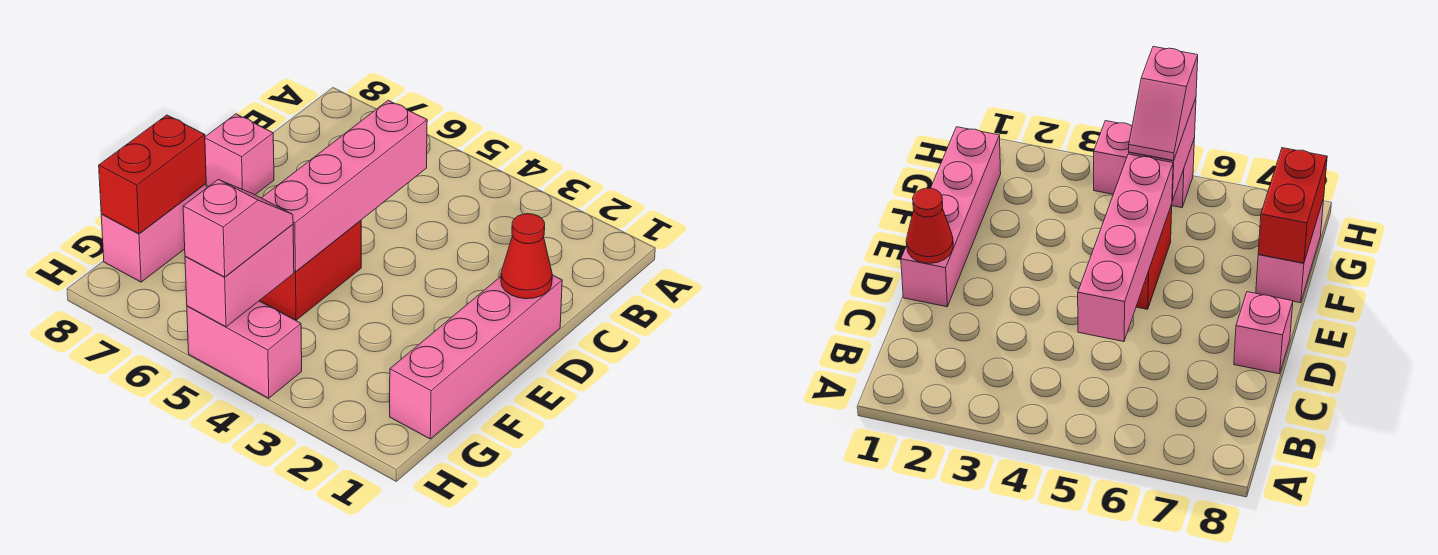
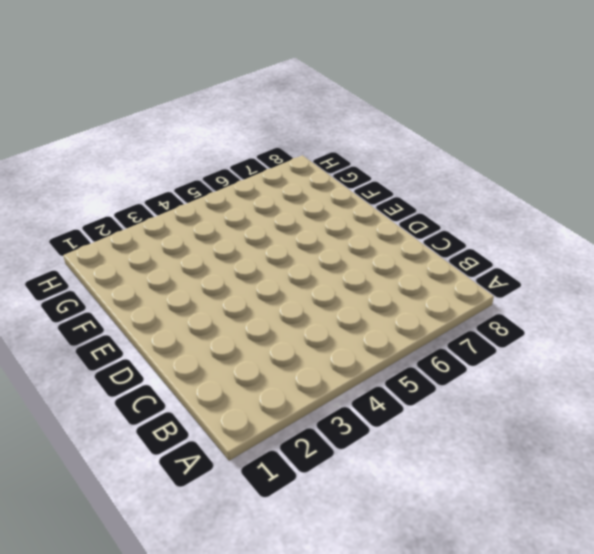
none -> pink brick D1:G1 level 1
none -> pink brick D8 level 1

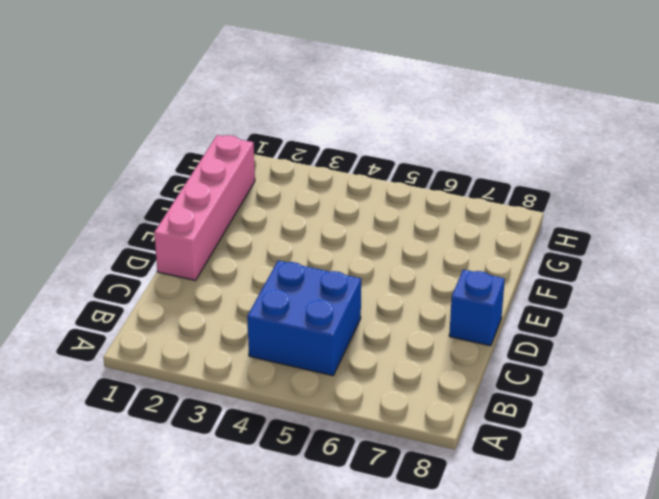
blue brick B4:C5 level 1 -> none
blue brick D8 level 1 -> pink brick D8 level 1
none -> red brick E5:F5 level 1
none -> pink brick F8:G8 level 1

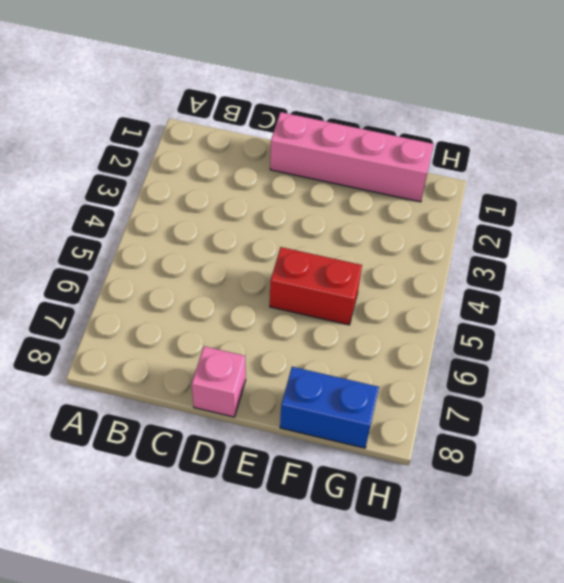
blue brick F8:G8 level 1 -> pink brick F8:G8 level 1
none -> pink brick H4:H5 level 1
none -> pink brick C5:F5 level 2

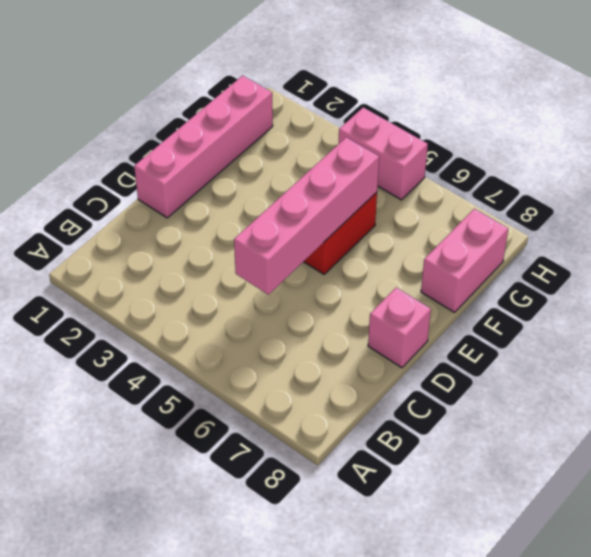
none -> red cone D1 level 2
none -> red brick F8:G8 level 2

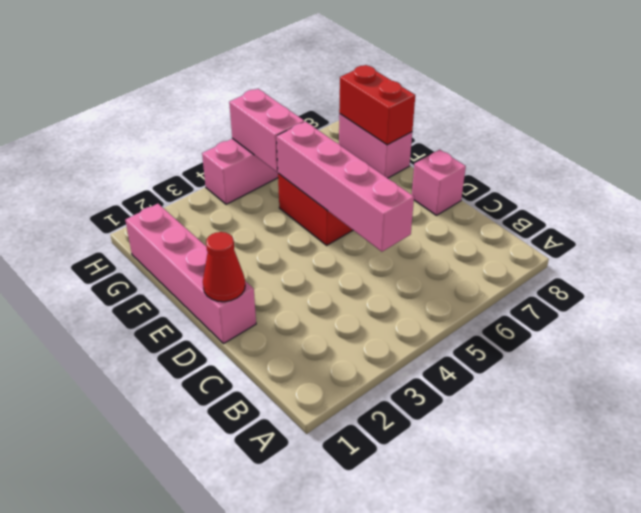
none -> pink slope G5:H5 level 3 top H

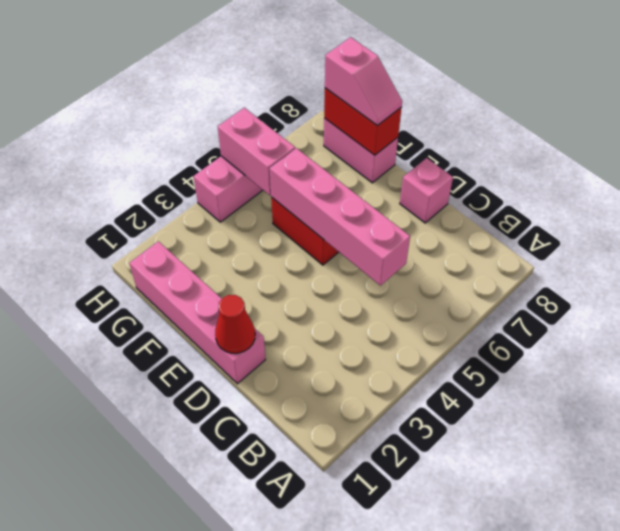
pink slope F8:G8 level 3 top G -> pink slope G5:H5 level 3 top H

